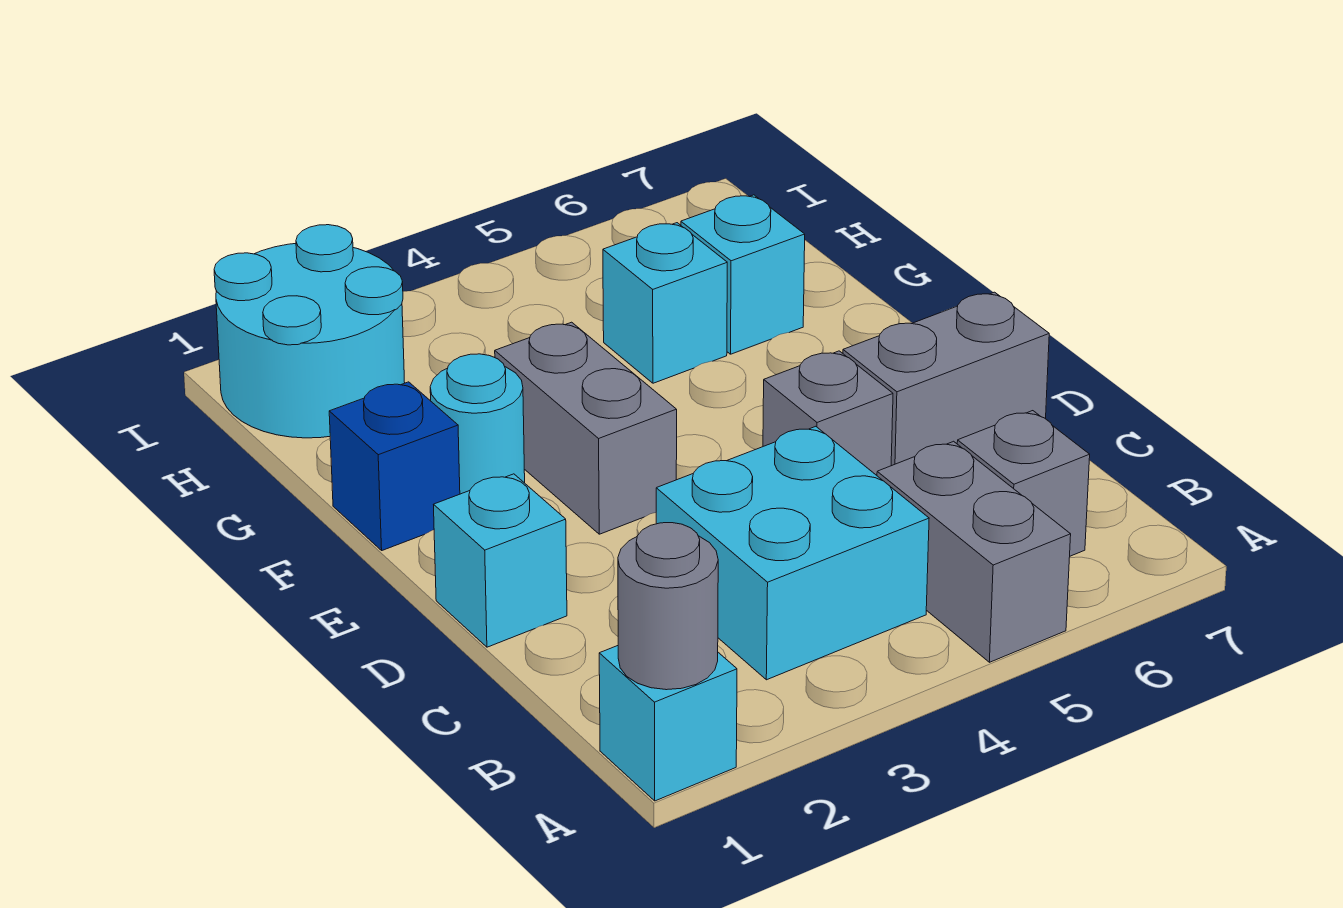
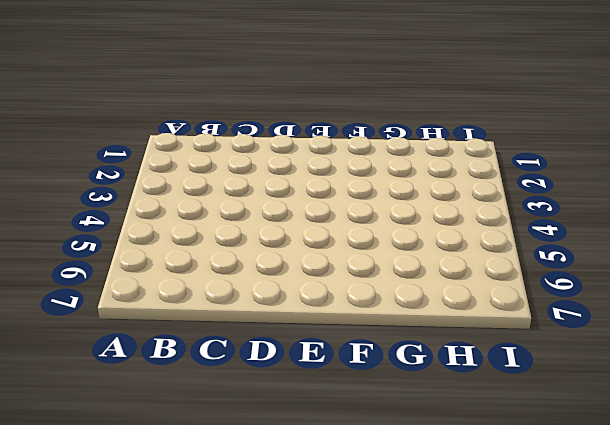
none -> cyan brick A1 level 1
none -> grey brick A5:B5 level 1
none -> cyan brick B3:C4 level 1

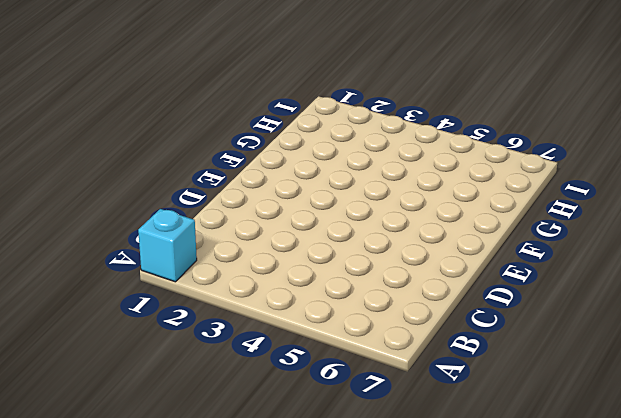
none -> grey brick A5:B5 level 1
none -> cyan brick B3:C4 level 1
none -> grey brick B6 level 1

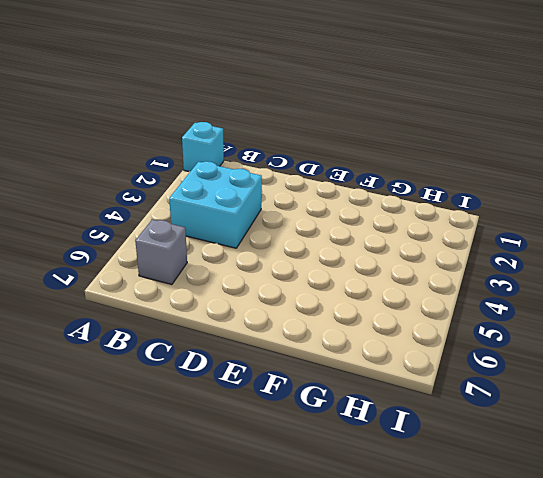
none -> grey brick A5:B5 level 1
none -> cyan brick D1 level 1
none -> grey brick D5 level 1

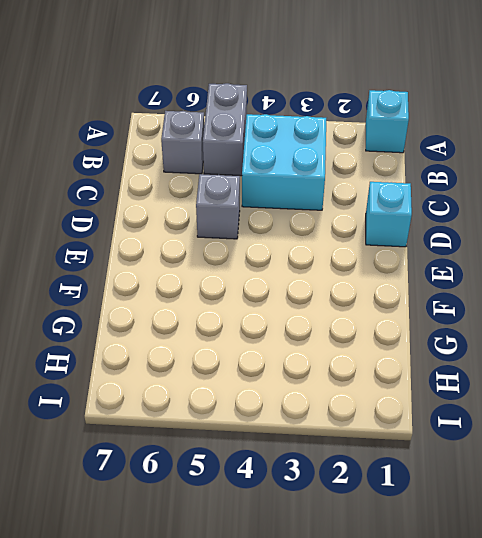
none -> grey brick D6:D7 level 1
none -> grey brick E3:F3 level 1
none -> blue brick F1 level 1

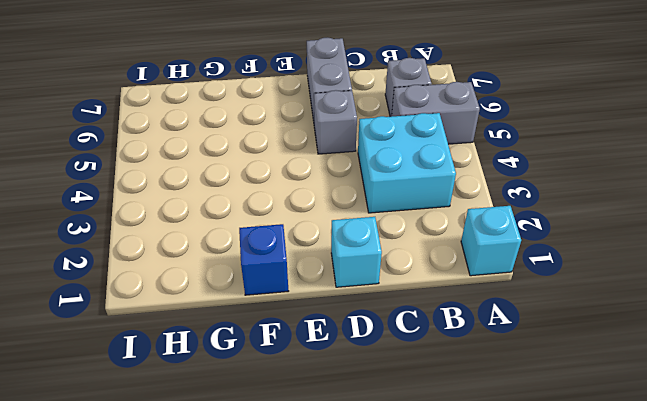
none -> grey brick E3:F3 level 1
none -> cyan round brick F2 level 1
none -> cyan brick G5 level 1

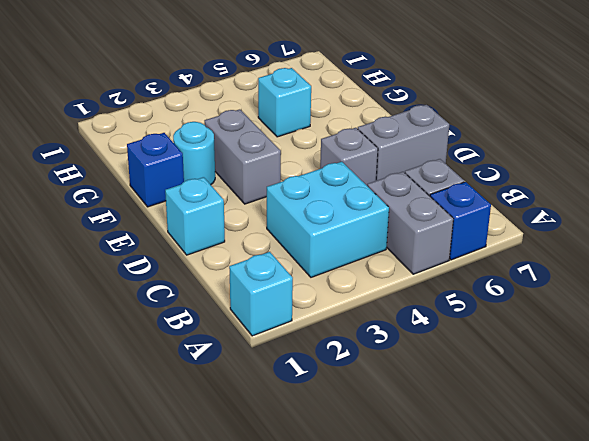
blue brick A6 level 1 -> none
none -> cyan brick G6 level 1
none -> cyan round brick H1:I2 level 1
none -> grey round brick A1 level 2

